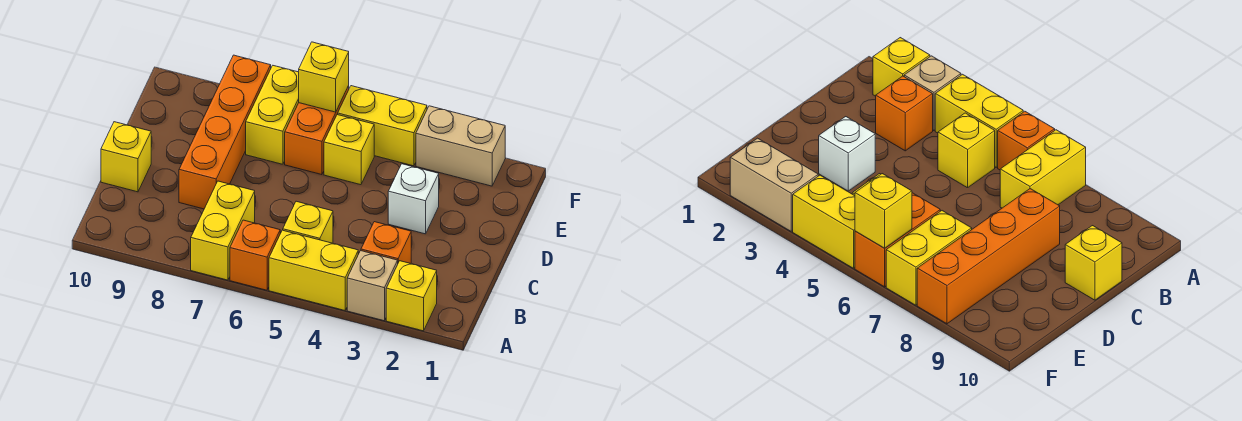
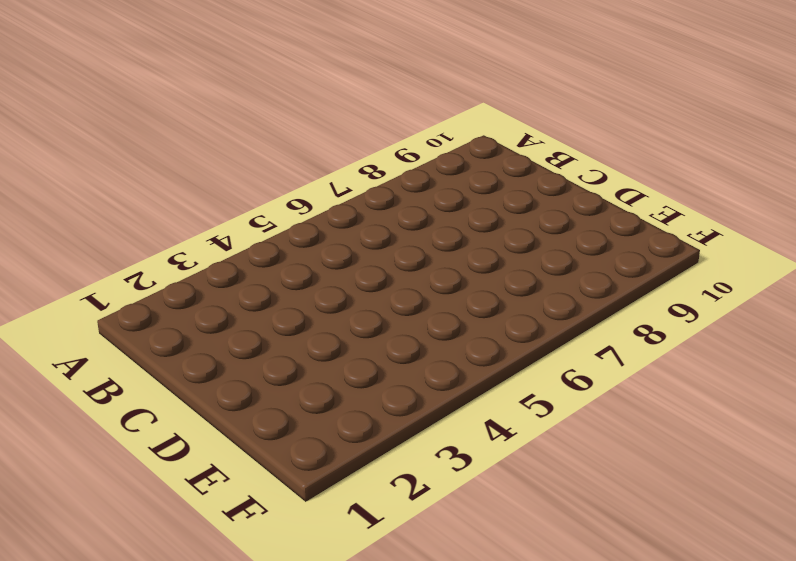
none -> yellow brick A2 level 1
none -> tan brick A3 level 1
none -> yellow brick A4:A5 level 1

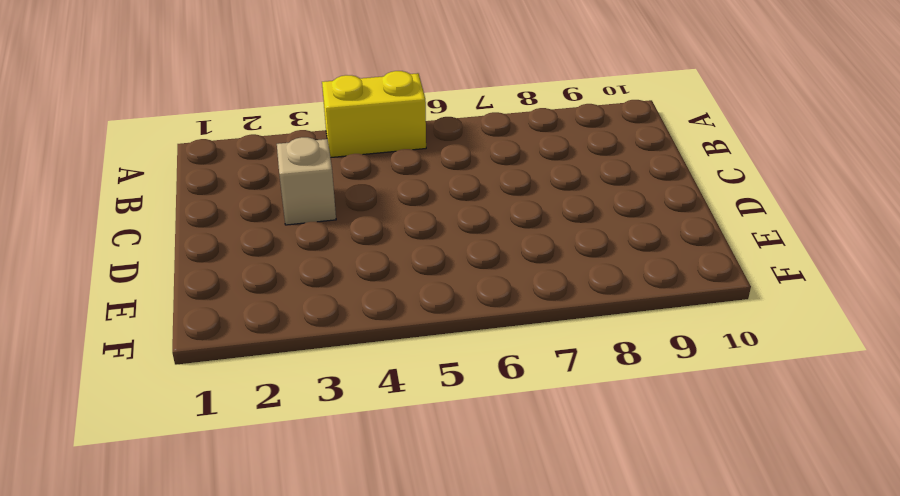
tan brick C3 level 1 -> tan brick A3 level 1
none -> yellow brick A2 level 1
none -> orange brick A6 level 1
none -> yellow brick A7:B7 level 1

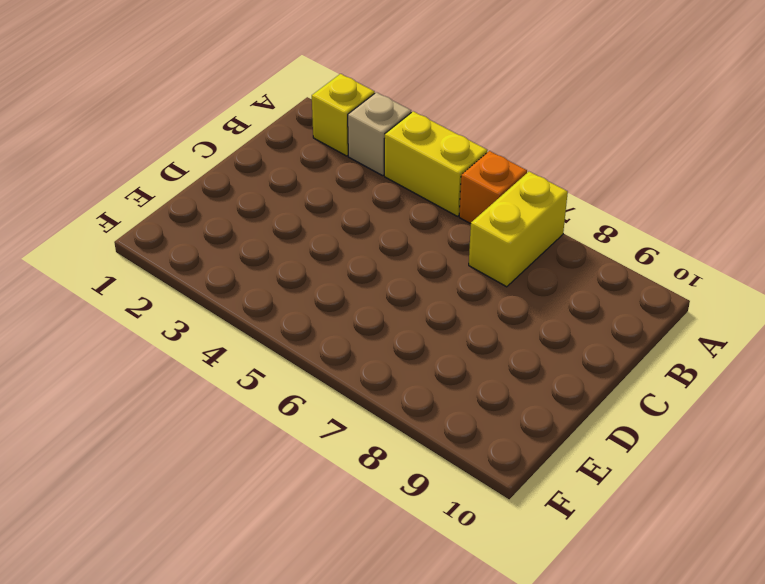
none -> orange brick B3 level 1
none -> yellow brick B5 level 1
none -> orange brick C8:F8 level 1

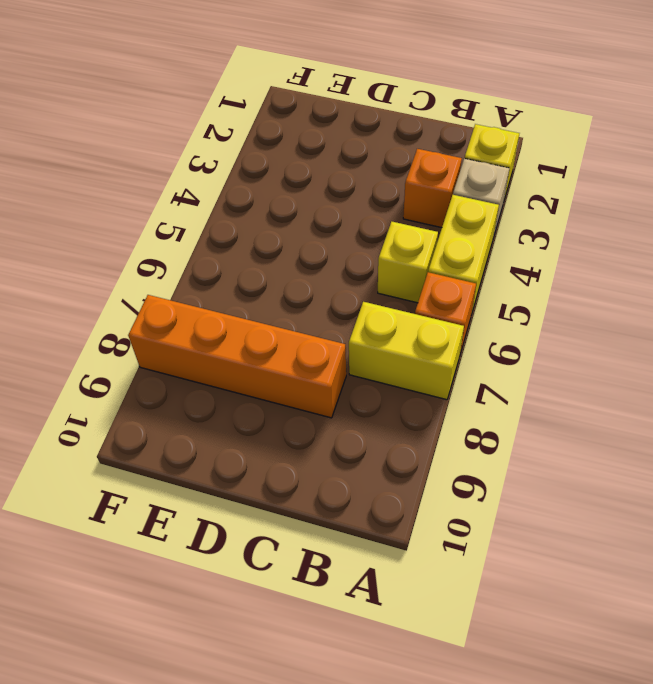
none -> yellow brick C10 level 1
none -> white brick D3 level 1
none -> yellow brick E5 level 1

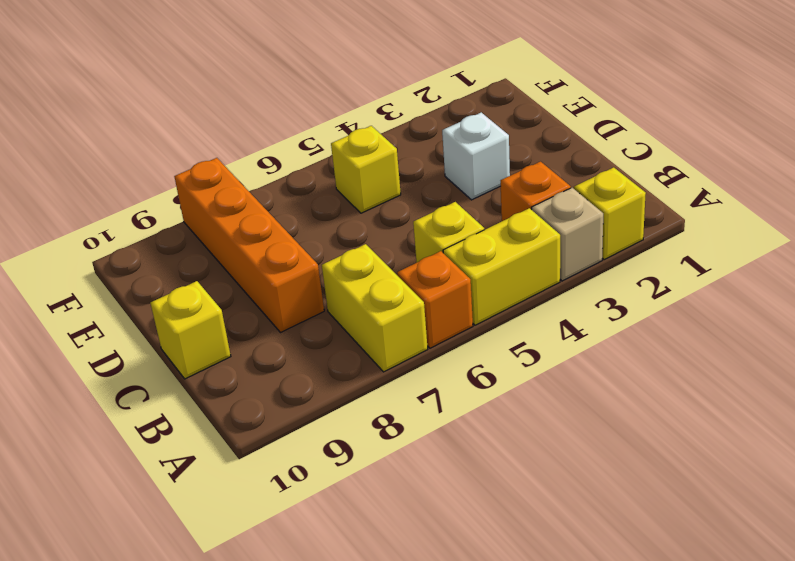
none -> orange brick E6:F6 level 1
none -> yellow brick E7:F7 level 1
none -> tan brick F2:F3 level 1

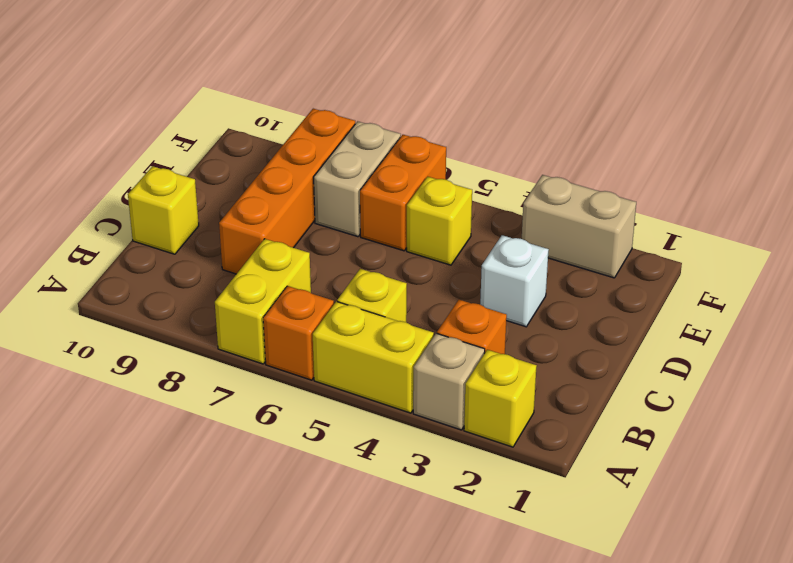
tan brick E7:F7 level 1 -> yellow brick E7:F7 level 1
none -> yellow brick F4:F5 level 1
none -> yellow brick F6 level 2

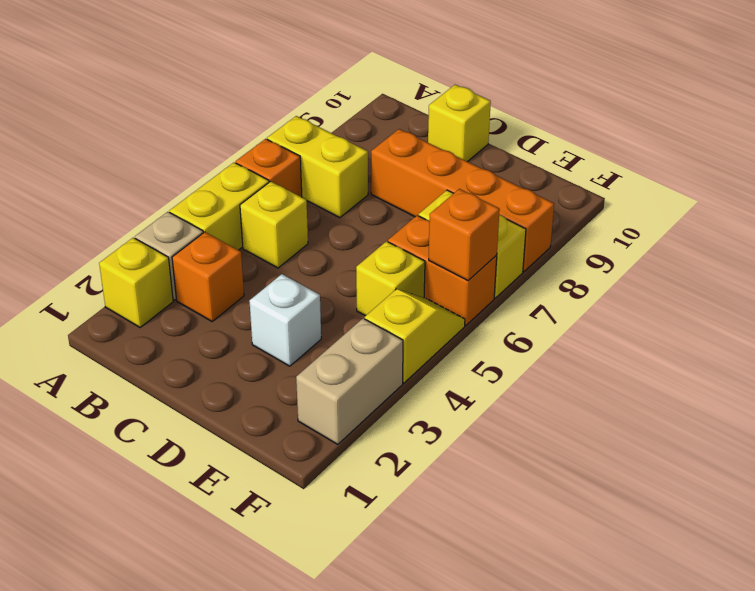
yellow slope F4:F5 level 1 top 4 -> yellow brick F4:F5 level 1
orange brick F6 level 2 -> yellow brick F6 level 2

